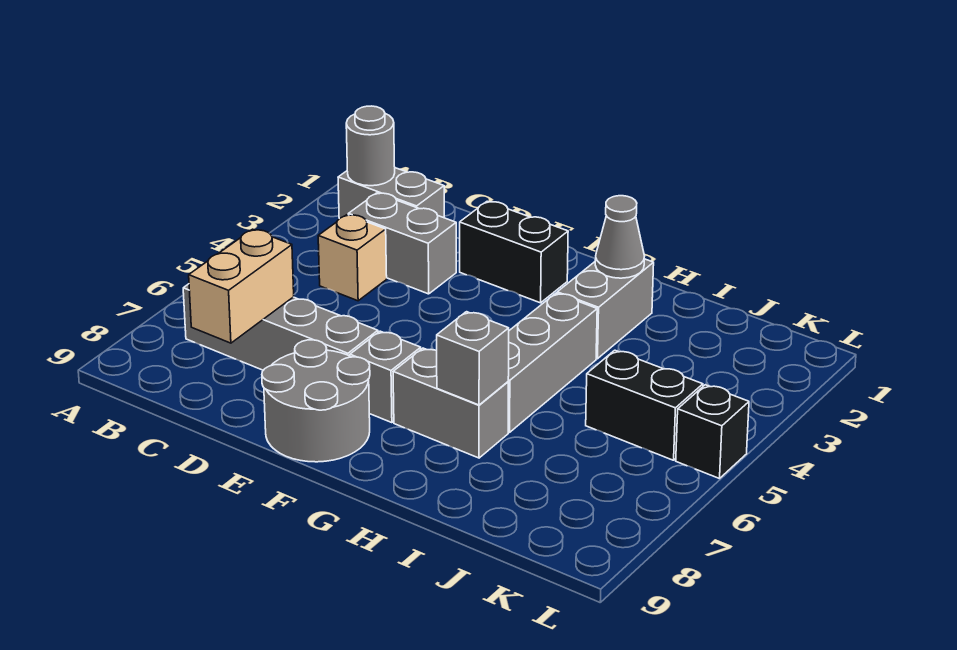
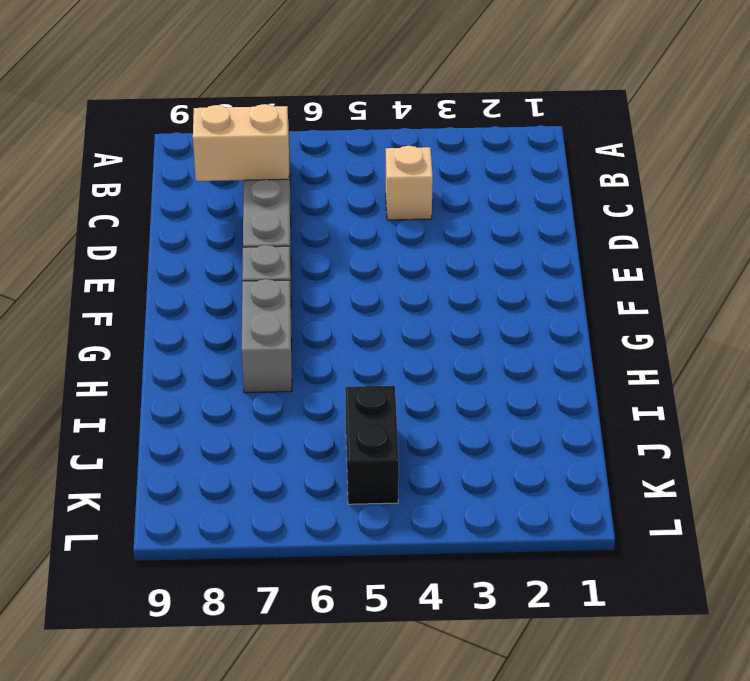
none -> grey brick B2:C2 level 1
none -> grey brick C3:D3 level 1
none -> black brick E2:F2 level 1

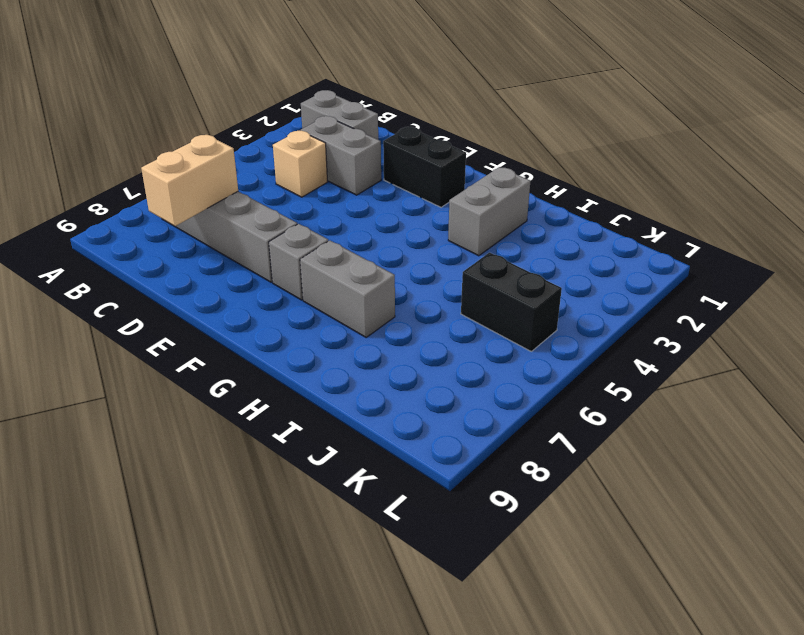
none -> grey round brick E8:F9 level 1
none -> grey brick H4:H6 level 1
none -> black brick L5 level 1

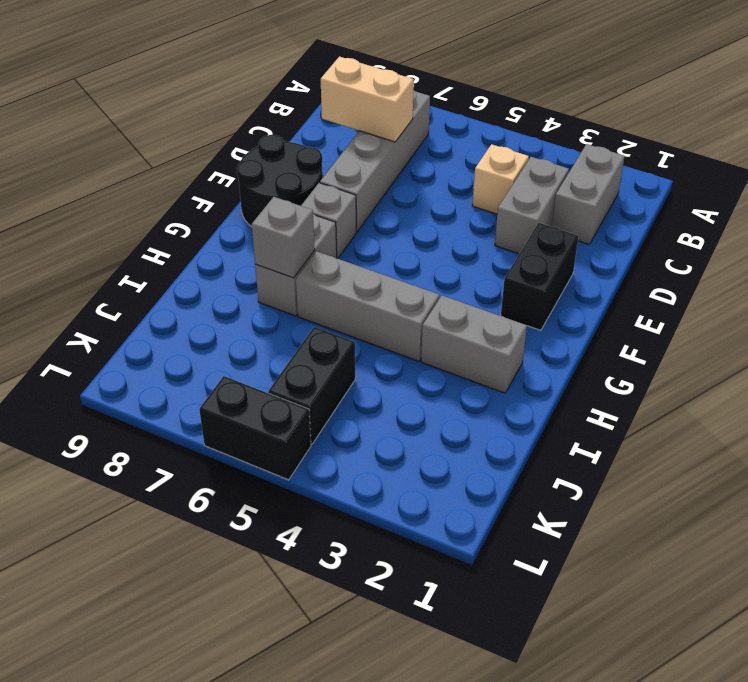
black round brick E8:F9 level 1 -> grey round brick E8:F9 level 1
black brick L5:L6 level 1 -> black brick L5 level 1
none -> grey round brick B2 level 2
none -> grey cone H2 level 2

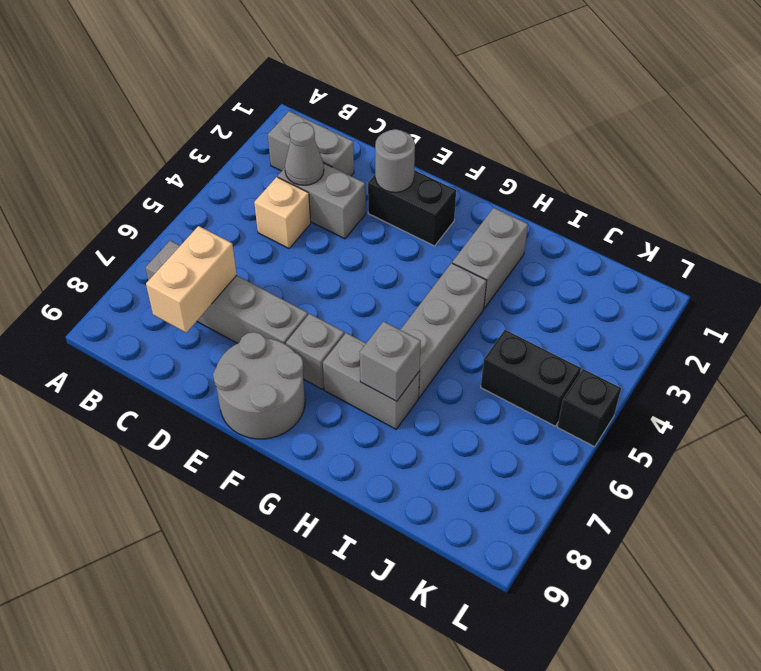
grey cone C3 level 2 -> grey cone H2 level 2
grey round brick E2 level 2 -> grey round brick B2 level 2

